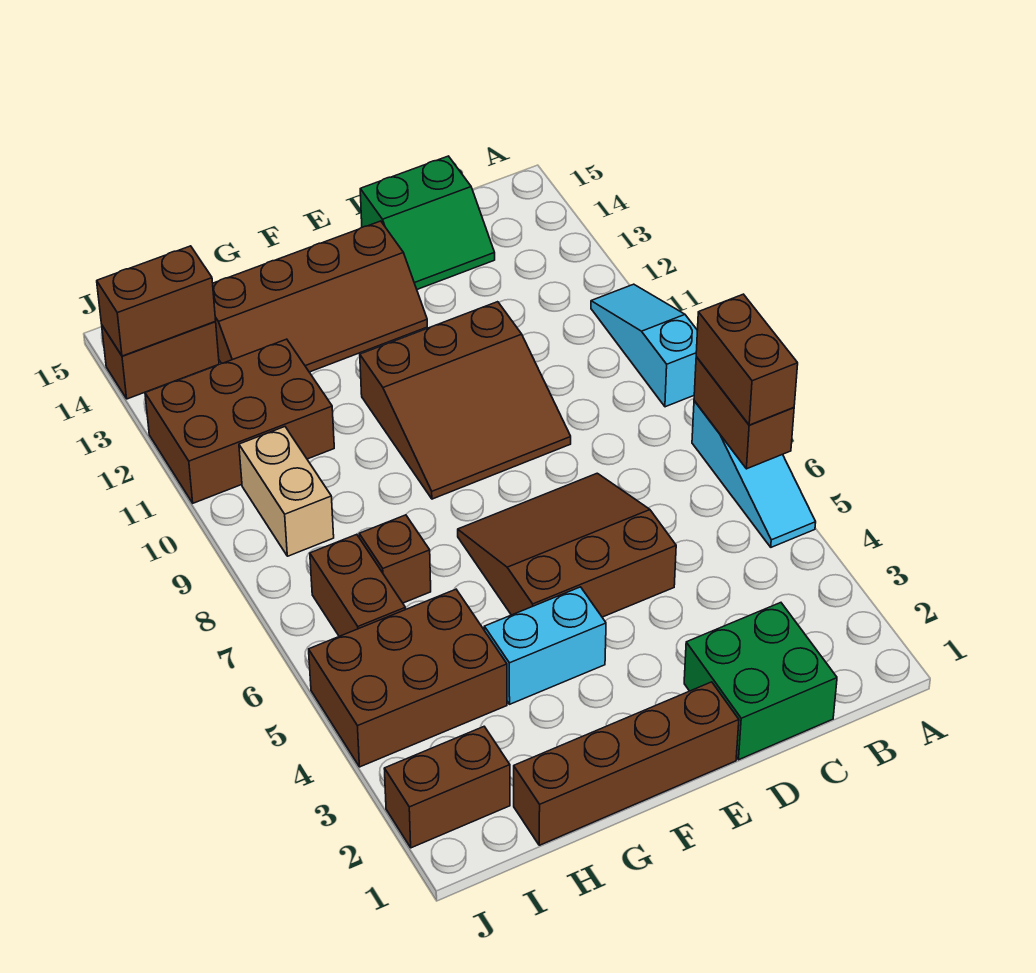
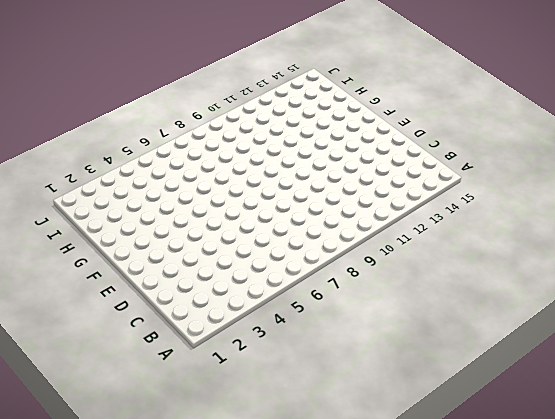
none -> cyan slope A5:A7 level 1 top 7
none -> cyan slope A9:A11 level 1 top 9
none -> green brick C1:D2 level 1

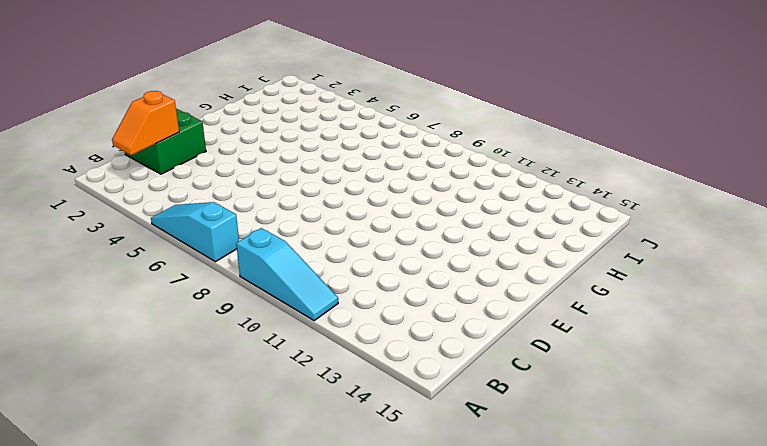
orange slope B2:C2 level 2 top C -> none
none -> green slope C14:D15 level 1 top 15
none -> brown slope D5:F7 level 1 top 5
none -> brown slope D9:F11 level 1 top 11

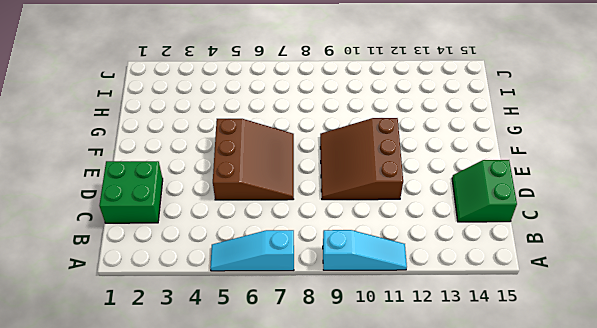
none -> brown brick E1:H1 level 1
none -> brown slope E13:H14 level 1 top 14
none -> cyan brick F4:G4 level 1

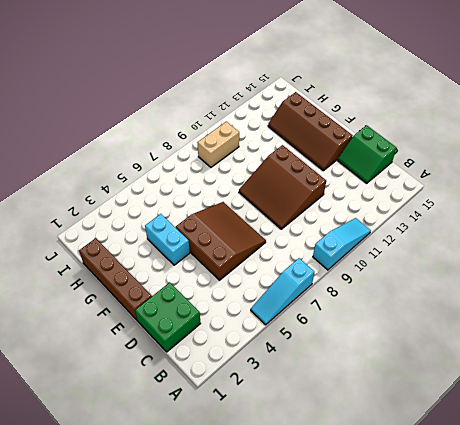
none -> brown brick H4:J5 level 1
none -> brown brick H7 level 1
none -> brown brick H11:J12 level 1

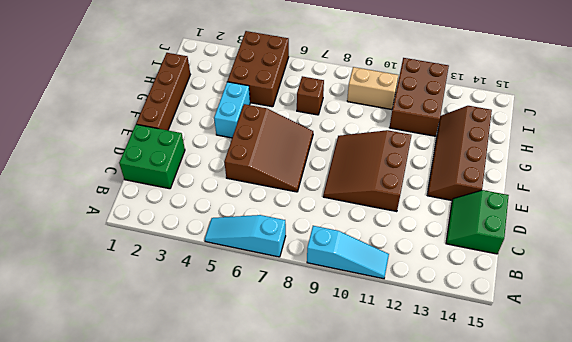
none -> brown brick I2:J2 level 1
none -> brown brick I6:I7 level 1
none -> brown brick I14:J14 level 1

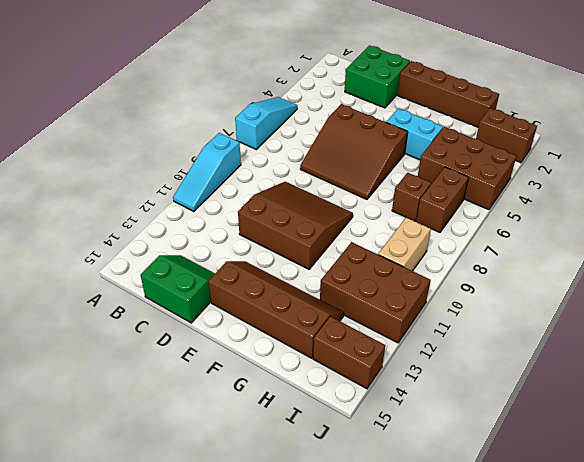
none -> brown brick A6:A7 level 2
none -> brown brick I14:J14 level 2
none -> brown brick A6:A7 level 3

